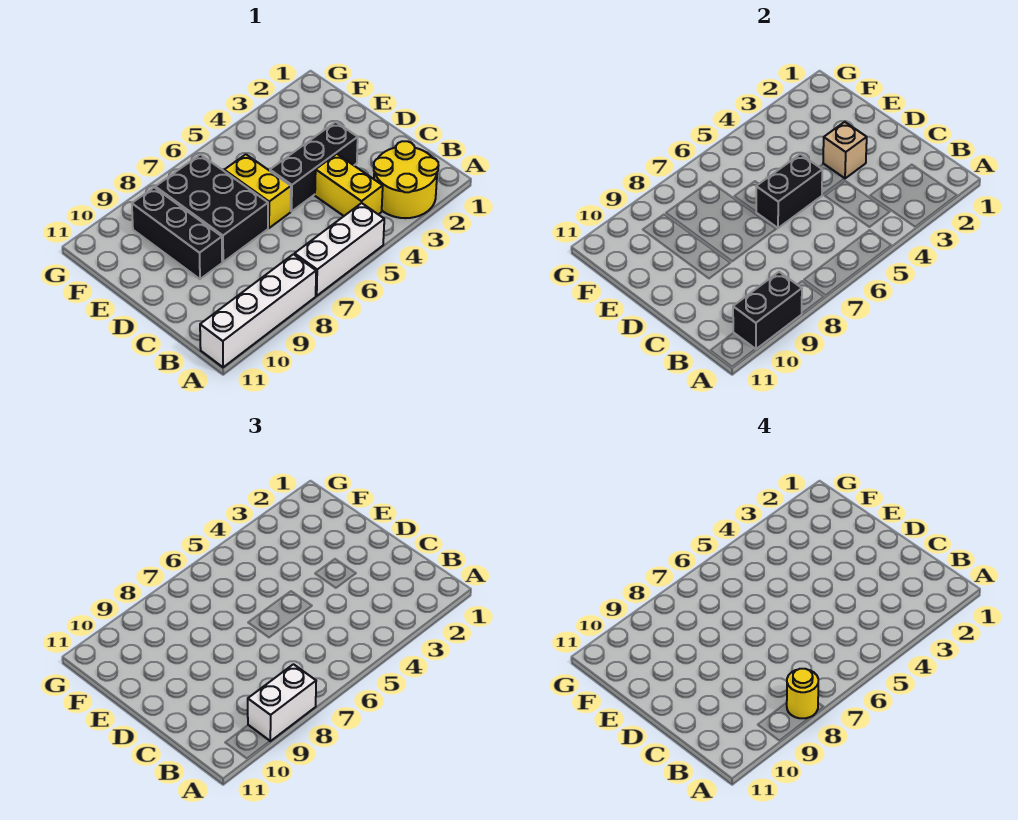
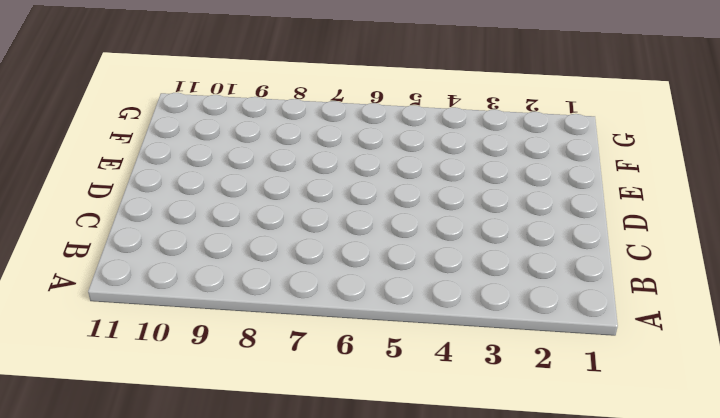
none -> yellow round brick A2:B3 level 1
none -> white brick A5:A7 level 1
none -> white brick A8:A11 level 1

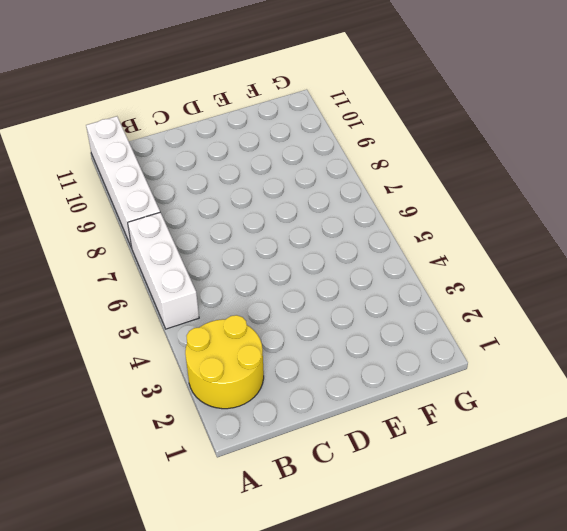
none -> yellow brick B4:C4 level 1
none -> black brick D3:D5 level 1
none -> yellow brick D6:E6 level 1

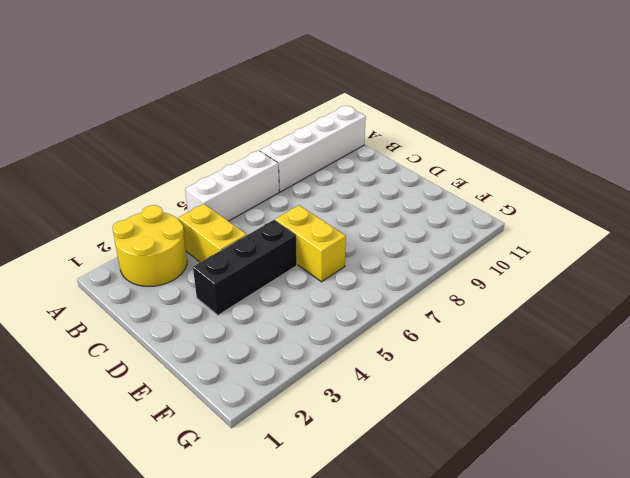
none -> black brick D7:F8 level 1
none -> black brick D9:F9 level 1
none -> black brick A9:A10 level 2

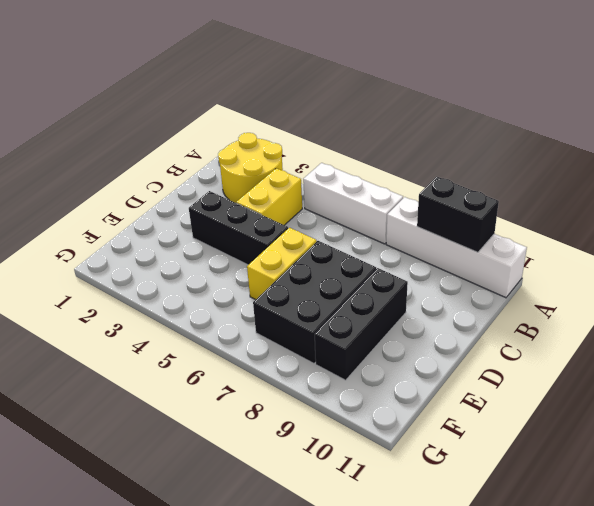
none -> tan brick D3 level 2
none -> black brick D5:D6 level 2
none -> white brick A8:A9 level 3

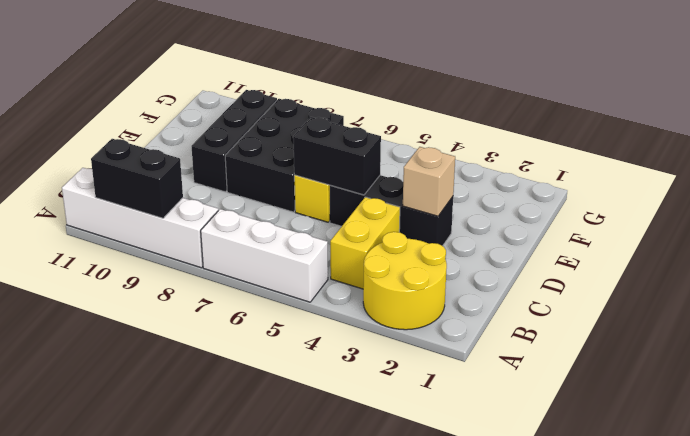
none -> white brick A8:A9 level 3
none -> yellow round brick A8 level 4

